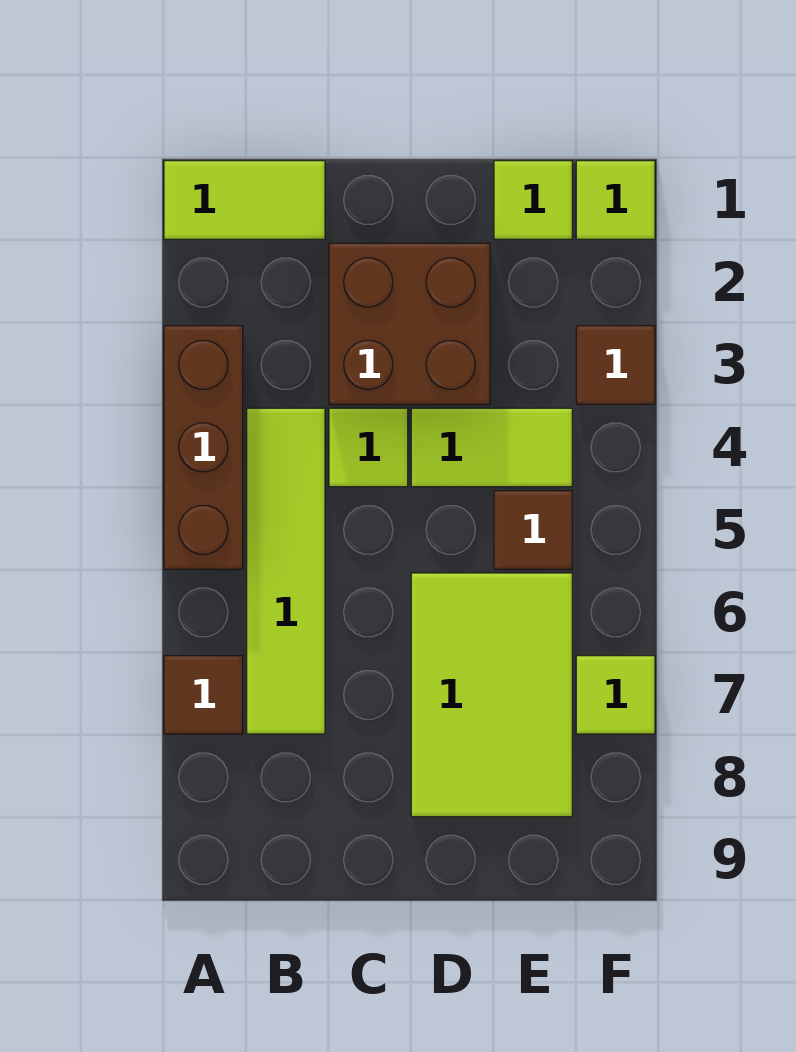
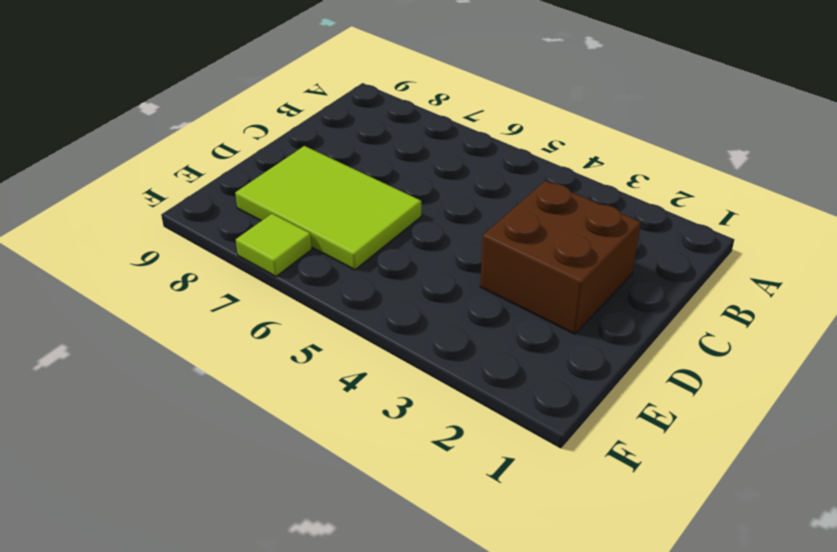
none -> lime tile A1:B1 level 1
none -> brown brick A3:A5 level 1
none -> brown tile A7 level 1

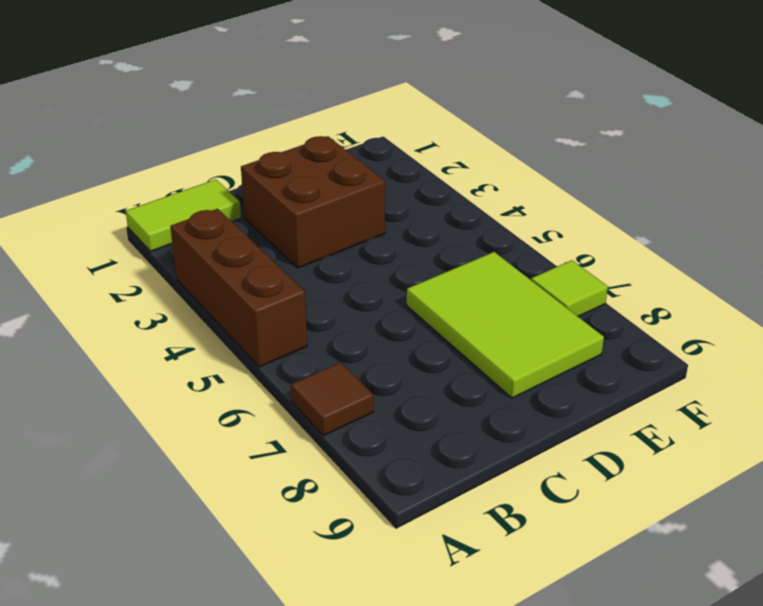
none -> lime tile B4:B7 level 1
none -> lime tile C4 level 1
none -> lime tile D4:E4 level 1

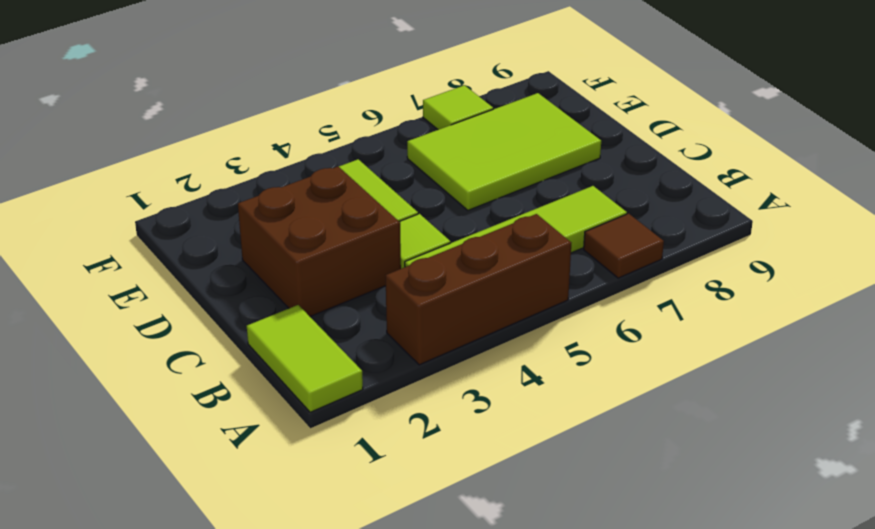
none -> lime tile E1 level 1
none -> brown tile E5 level 1
none -> lime tile F1 level 1

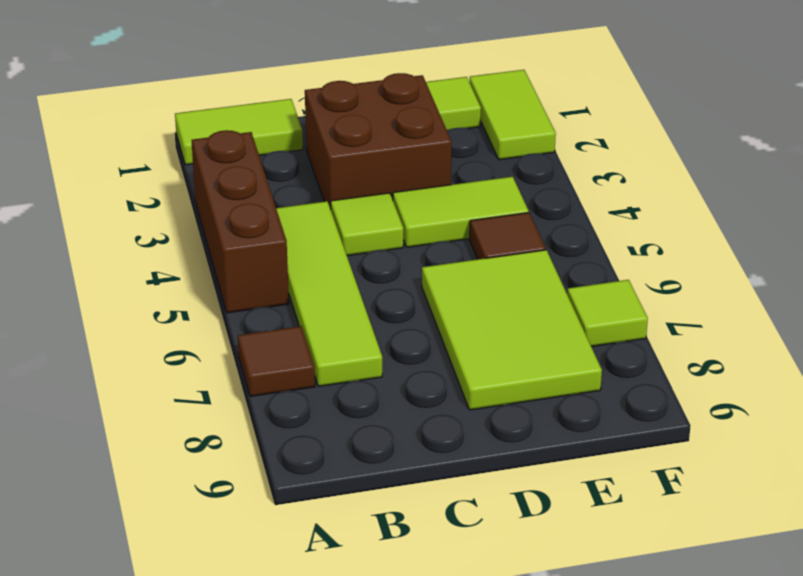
lime tile F1:F2 level 1 -> lime tile F1 level 1
none -> brown tile F3 level 1

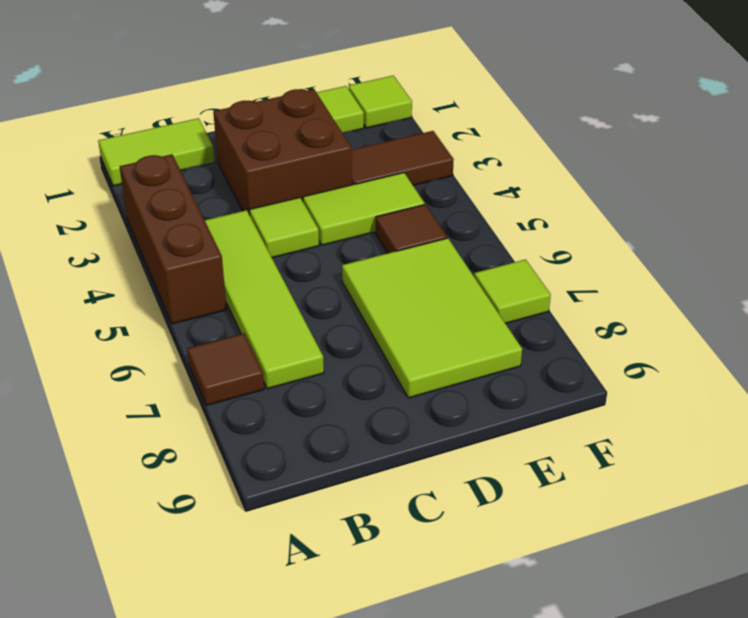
brown tile E3:F3 level 1 -> brown tile F3 level 1

